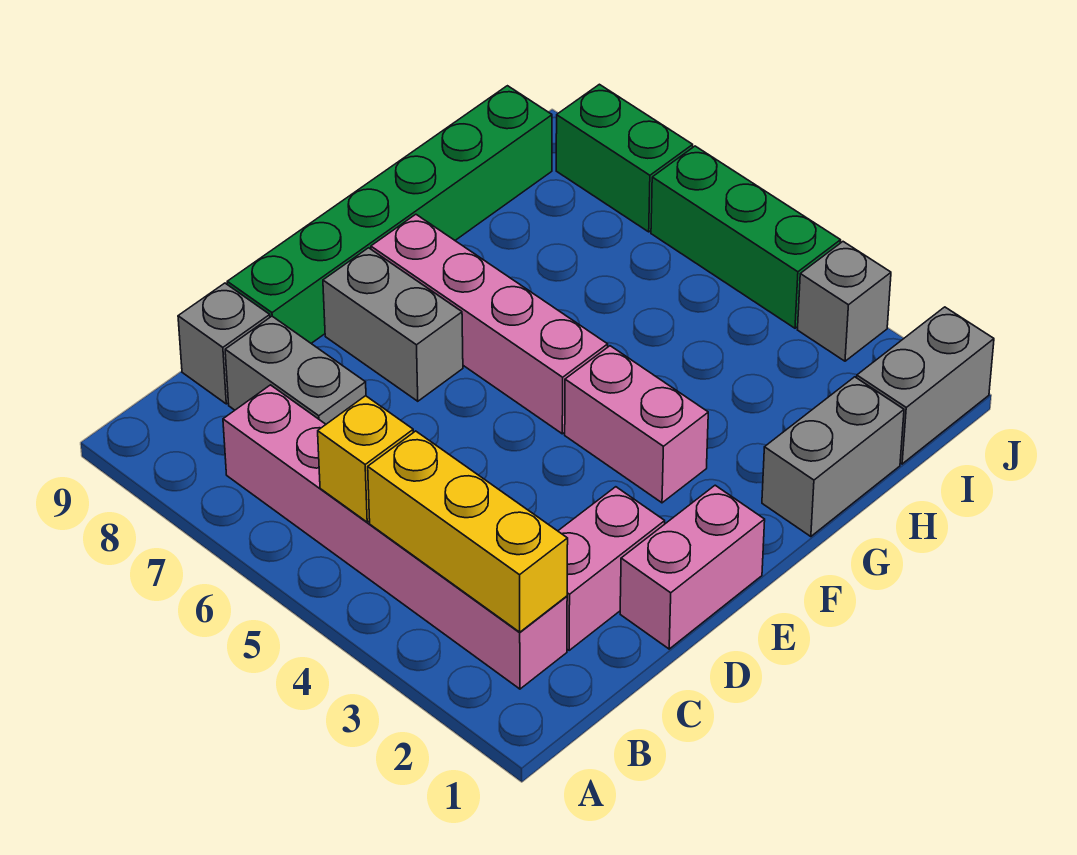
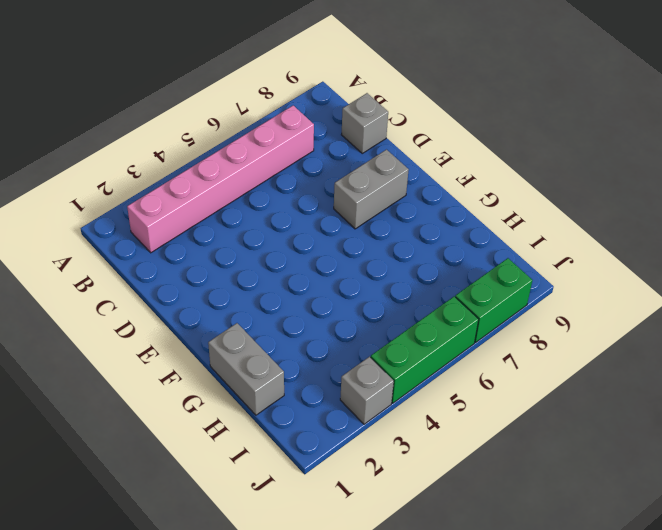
none -> pink brick C2:D2 level 1
none -> grey brick C7:C8 level 1
none -> pink brick D1:E1 level 1

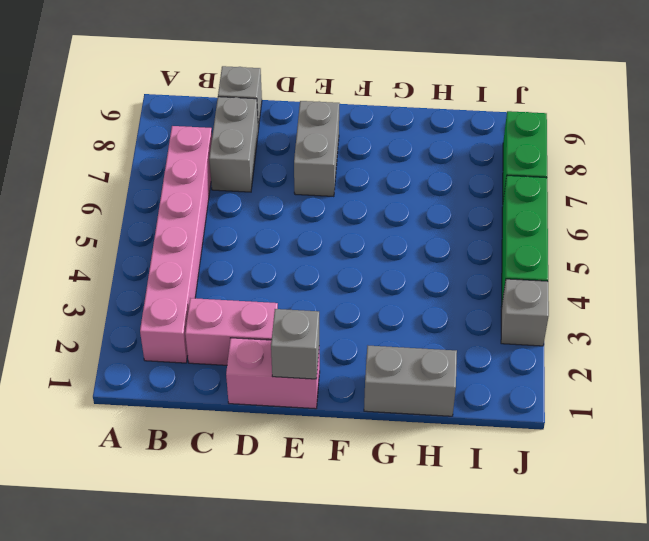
grey brick E1 level 2 -> none
none -> green brick D9:I9 level 1
none -> pink brick F3:F4 level 1
none -> pink brick F5:F8 level 1

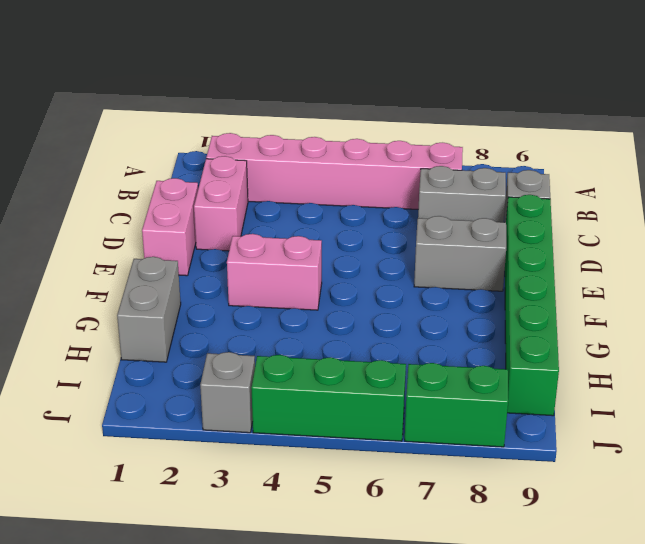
none -> pink brick F5:F8 level 1
none -> grey brick I1:J1 level 1
none -> yellow brick B2:B4 level 2

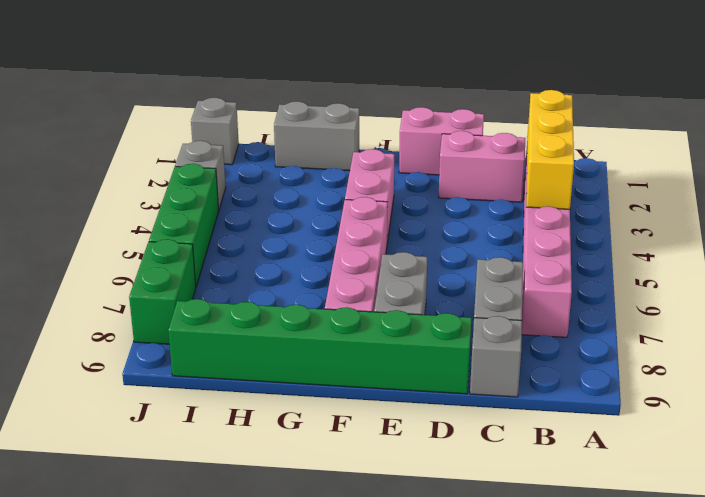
grey brick J1 level 1 -> grey brick I1:J1 level 1
none -> yellow brick B5 level 2

